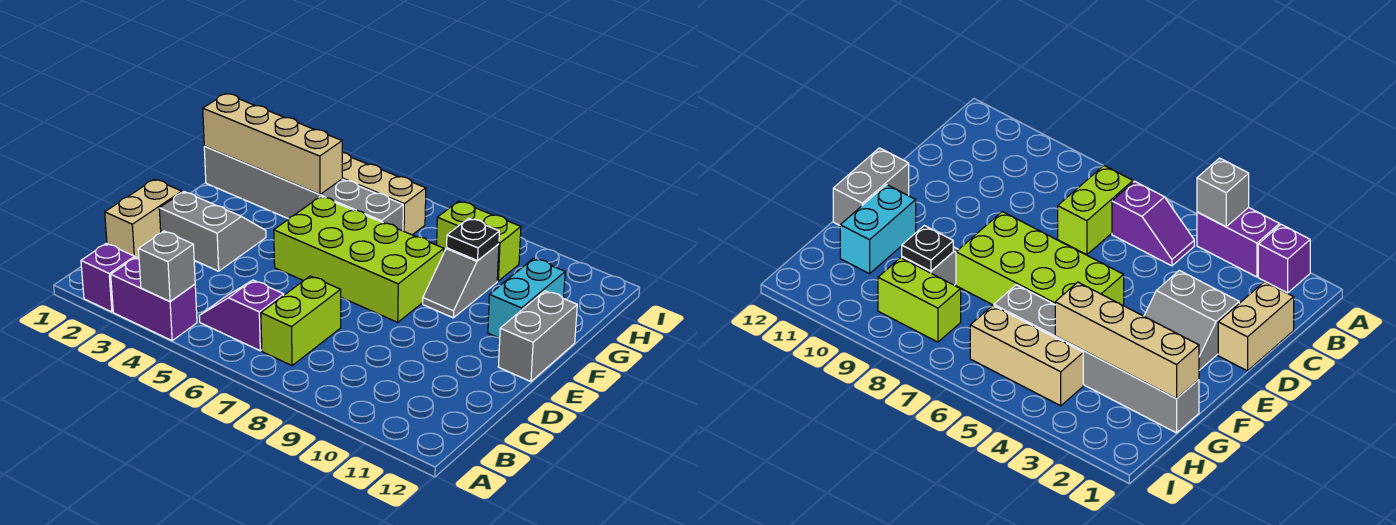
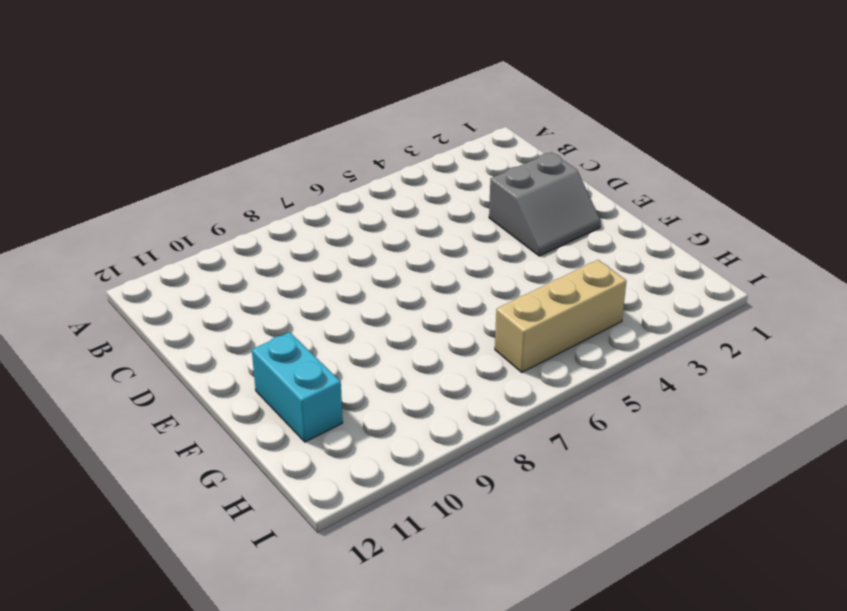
none -> purple brick A2 level 1
none -> purple brick A3:A4 level 1
none -> purple slope B5:B6 level 1 top 6

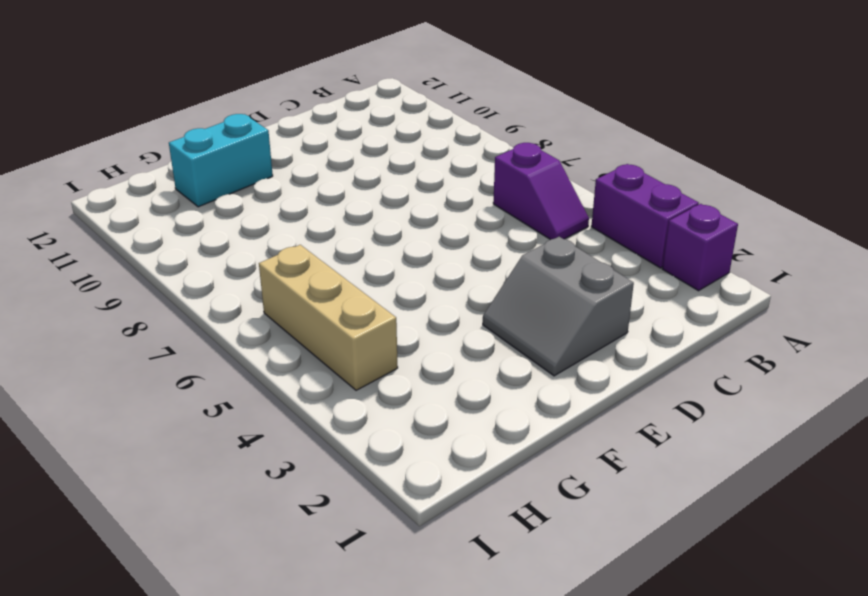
none -> lime brick B7:C7 level 1
none -> tan brick C1:D1 level 1
none -> lime brick E5:F8 level 1

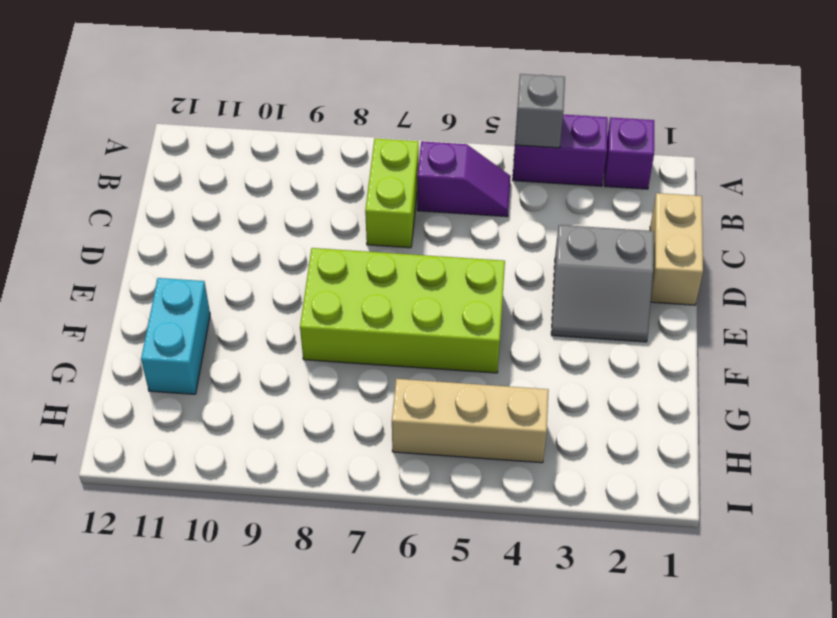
none -> grey brick E12:F12 level 1
none -> grey slope F9:G9 level 1 top G
none -> grey brick G1:G6 level 1

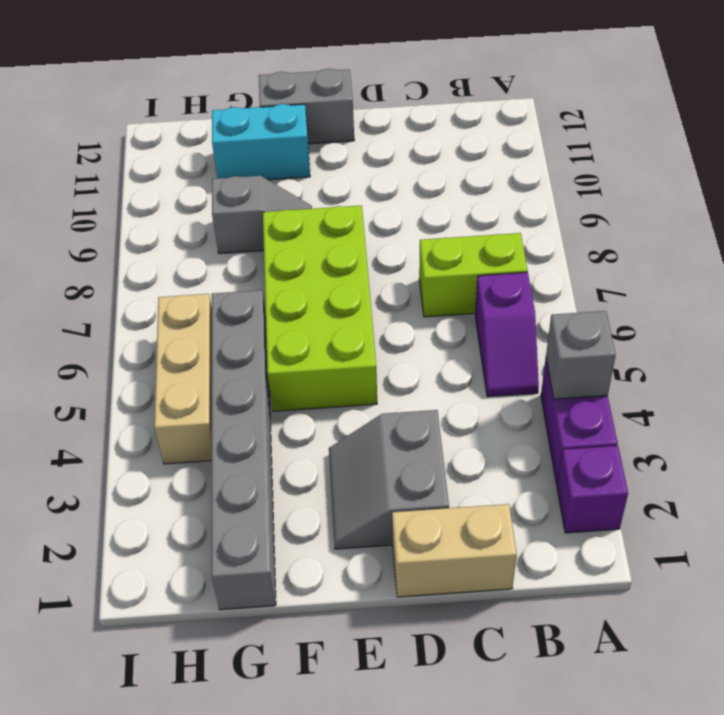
none -> lime brick H8:H9 level 1
none -> tan brick G1:G4 level 2
none -> black plate G9 level 2

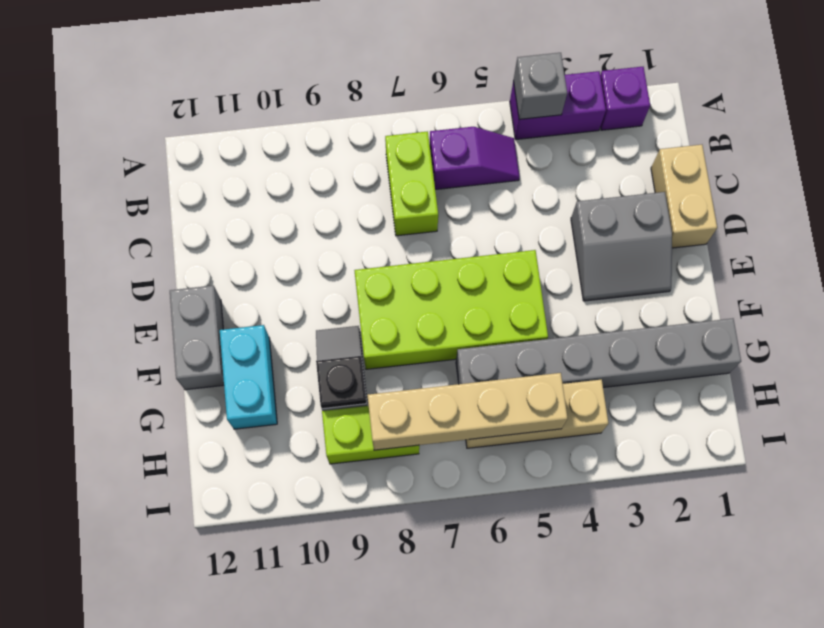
tan brick H5:H8 level 2 -> tan brick G1:G4 level 2

